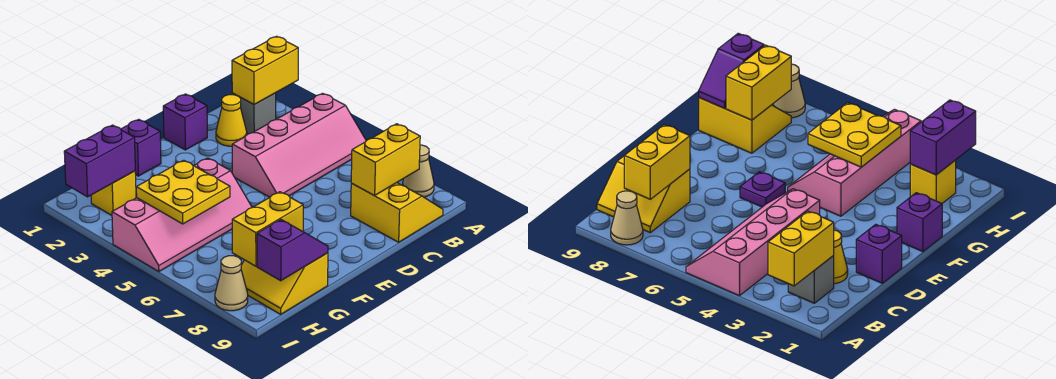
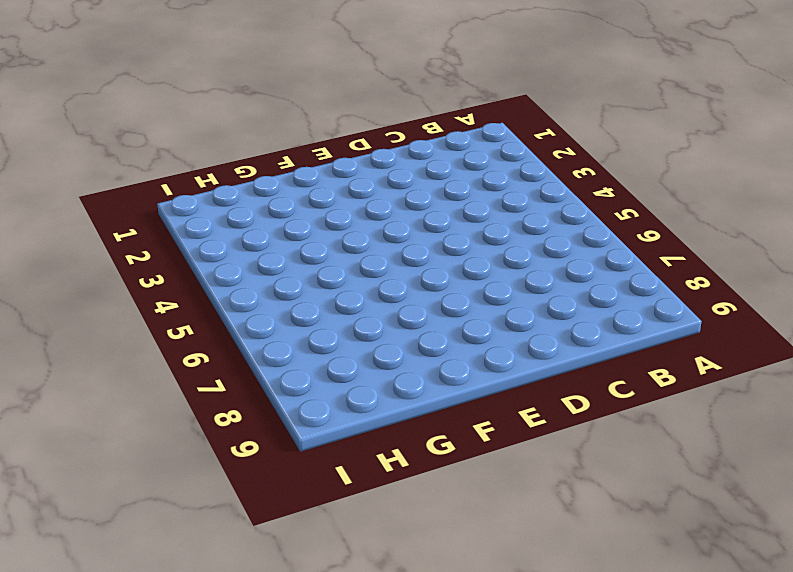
none -> pink slope A4:D5 level 1 top 4
none -> tan cone A8 level 1
none -> grey brick B2 level 1

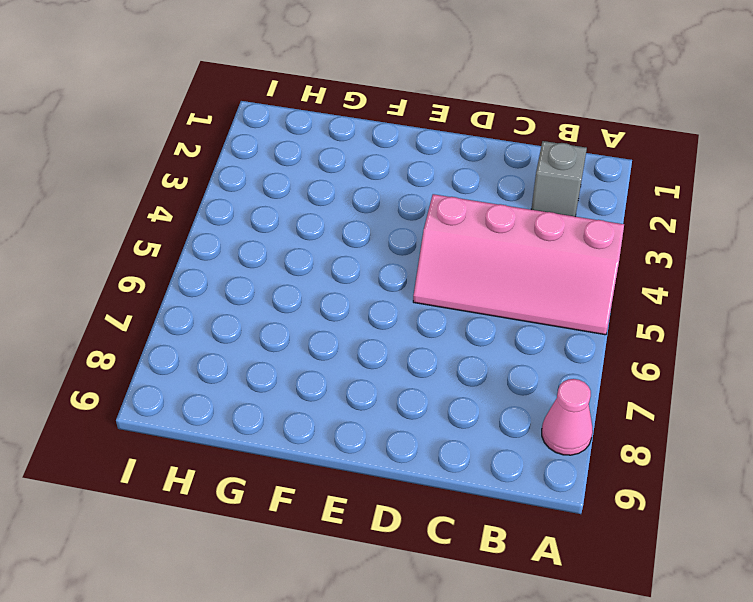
pink cone A8 level 1 -> tan cone A8 level 1
none -> yellow slope B8:C9 level 1 top C
none -> yellow cone C2 level 1
none -> purple brick D1 level 1

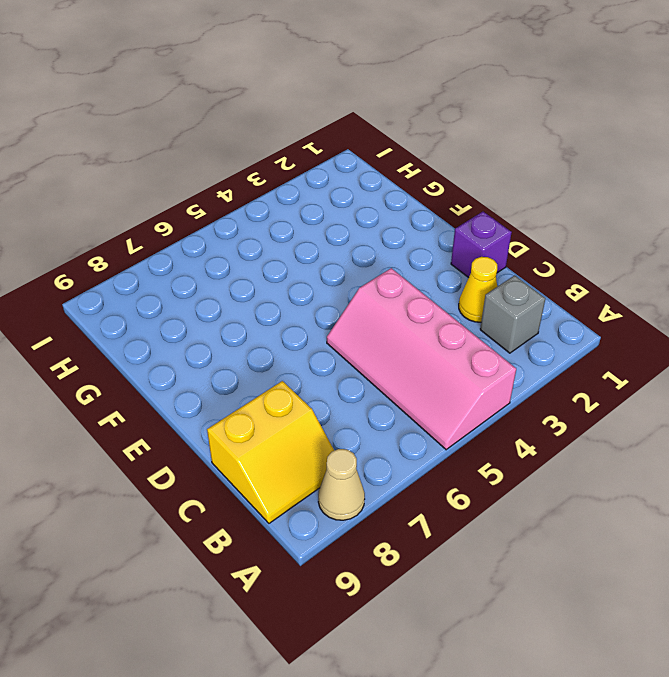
none -> purple plate E6 level 1
none -> purple brick F1 level 1
none -> pink slope F4:I5 level 1 top 4

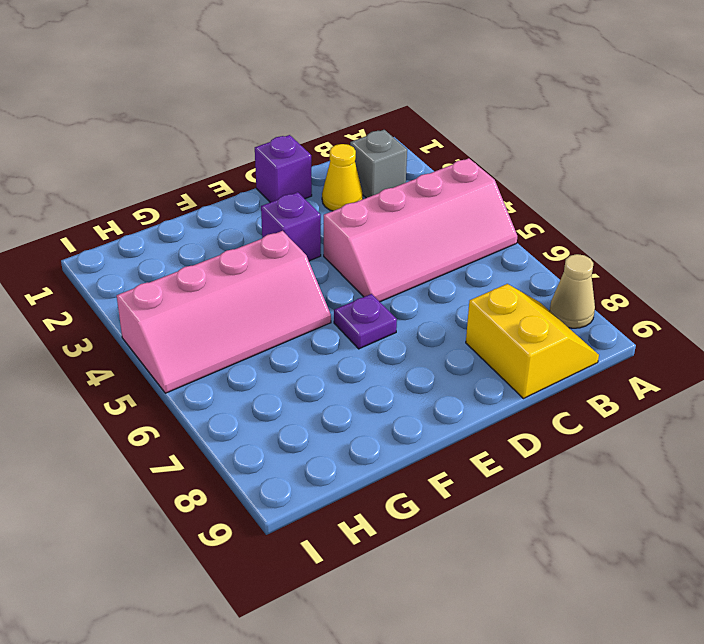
purple brick E3 level 1 -> purple brick F1 level 1
none -> yellow slope G8:H9 level 1 top G
none -> yellow brick H2 level 1
none -> tan cone I8 level 1

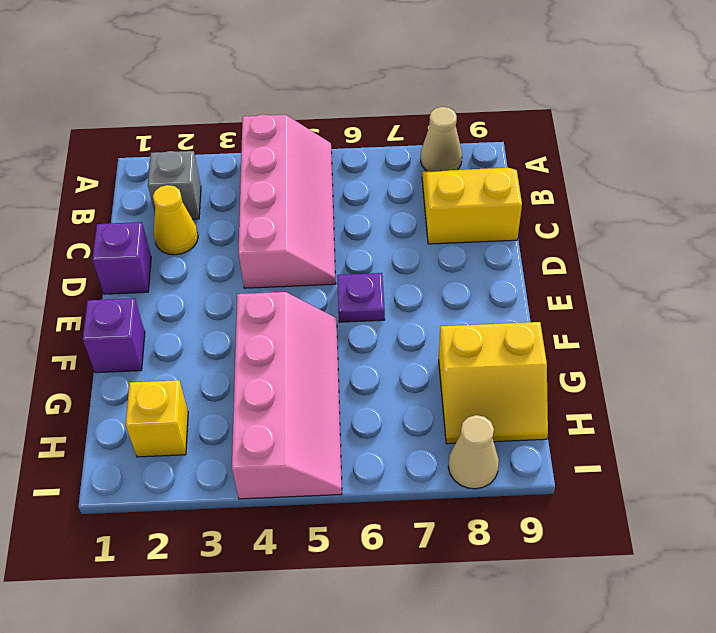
none -> yellow brick A2:B2 level 2
none -> yellow brick B8:C8 level 2
none -> yellow plate G4:H5 level 2

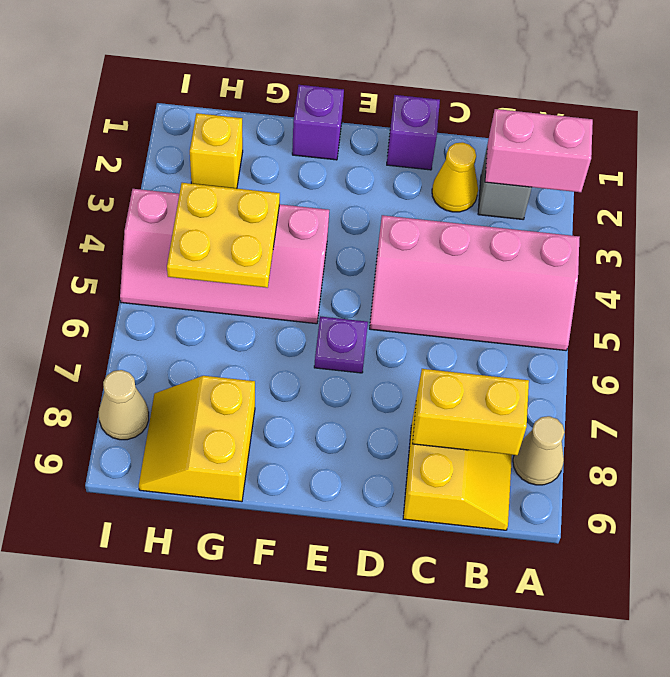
pink brick A2:B2 level 2 -> yellow brick A2:B2 level 2
none -> yellow brick G8:H8 level 2
none -> purple slope G9:H9 level 2 top H
none -> purple brick H2:I2 level 2

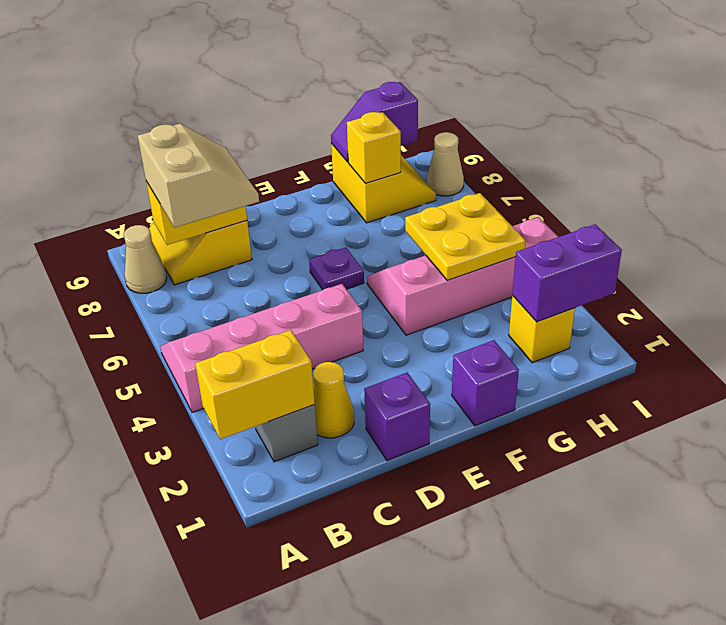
tan slope B7:C8 level 3 top B -> none
yellow brick G8 level 2 -> yellow brick G8:H8 level 2

